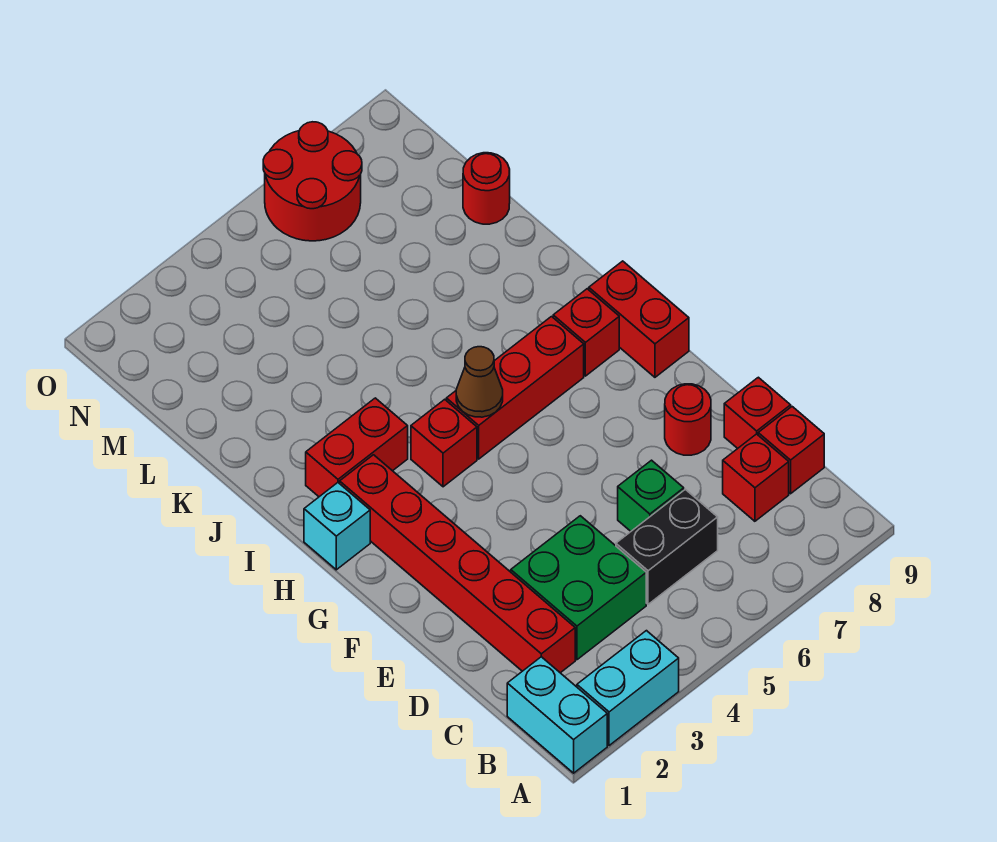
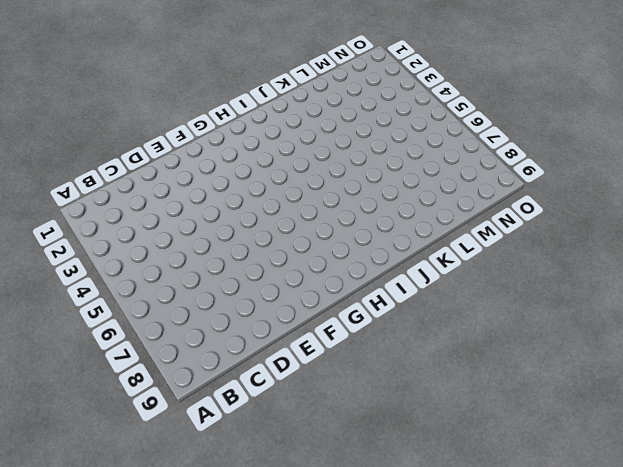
none -> cyan brick A1:B1 level 1
none -> cyan brick A2:A3 level 1
none -> red brick C2:H2 level 1

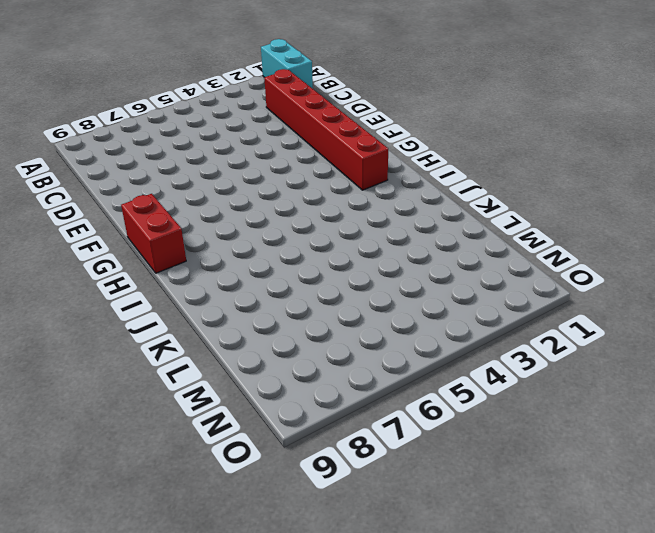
none -> cyan brick A2:A3 level 1
none -> green brick C3:D4 level 1
none -> black brick C5:C6 level 1

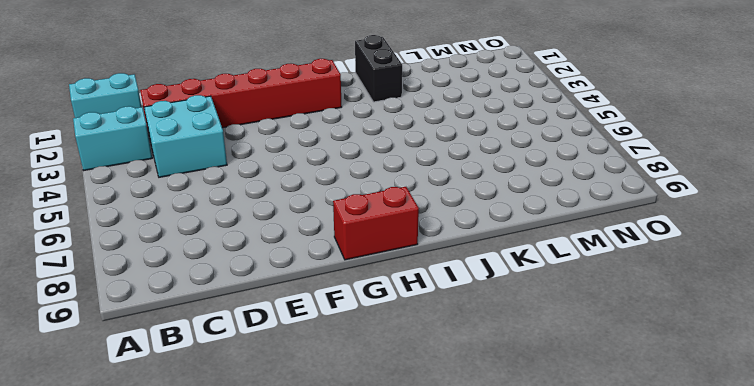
cyan brick A3:B3 level 1 -> cyan brick A2:A3 level 1
cyan brick C3:D4 level 1 -> green brick C3:D4 level 1
black brick J1:J2 level 1 -> black brick C5:C6 level 1
none -> red brick C8 level 1
none -> red brick C9 level 1
none -> green brick D6 level 1

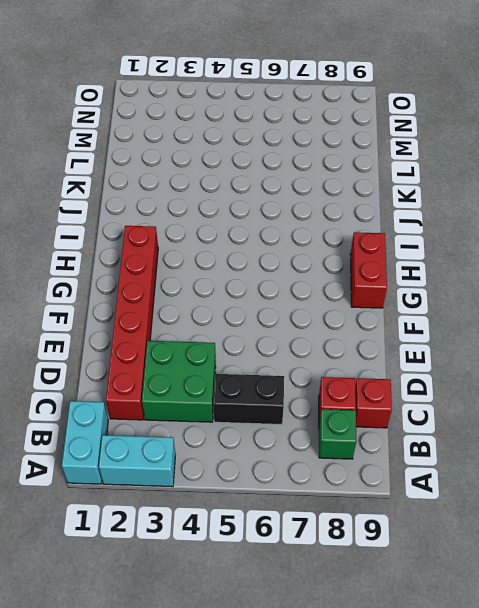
green brick B8 level 1 -> green brick D6 level 1
none -> red brick D9 level 1
none -> red round brick E8 level 1
none -> cyan brick H1 level 1

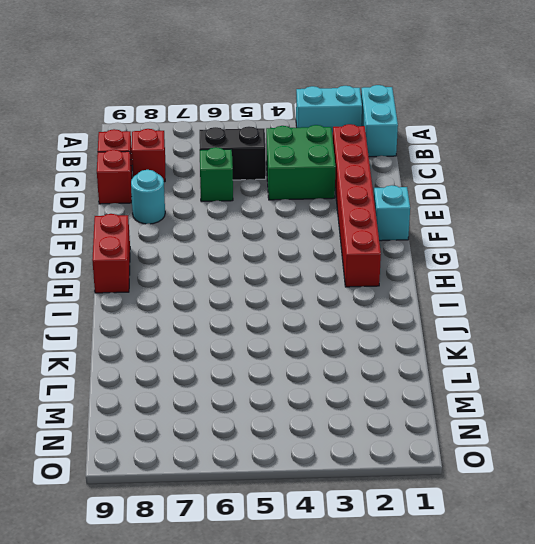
cyan round brick E8 level 1 -> red round brick E8 level 1
cyan brick F1 level 1 -> cyan brick H1 level 1
none -> red brick H4 level 1
none -> red brick H5:H7 level 1
none -> red brick H8 level 1

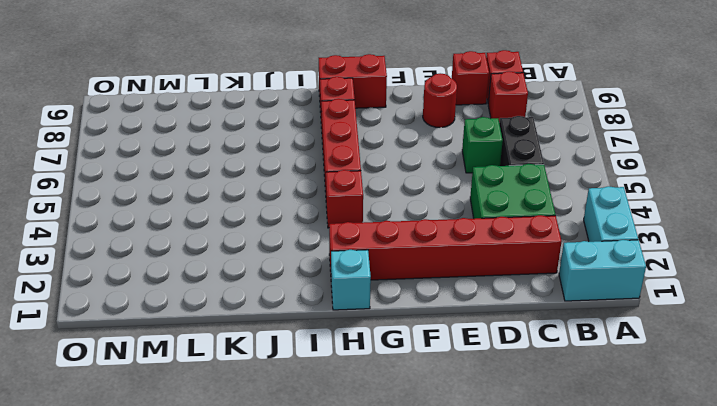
none -> red brick I2:I3 level 1
none -> red round brick L9 level 1
none -> red round brick N6:O7 level 1

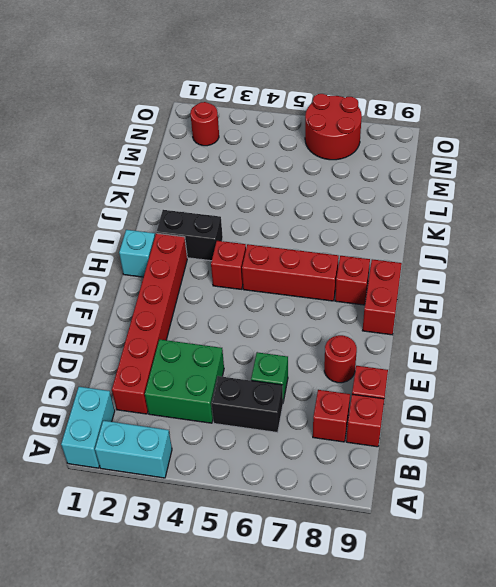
black brick I2:I3 level 1 -> red brick I2:I3 level 1
red round brick N2 level 1 -> red round brick L9 level 1
none -> brown cone H5 level 2

